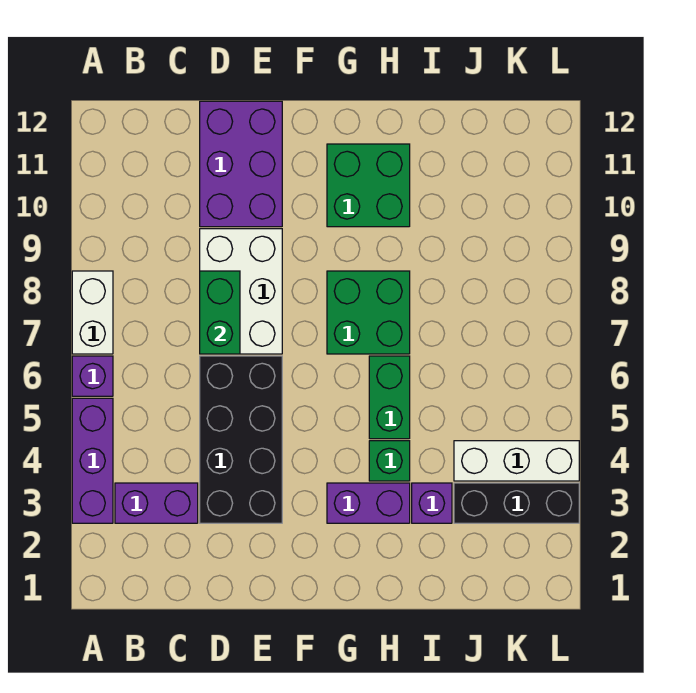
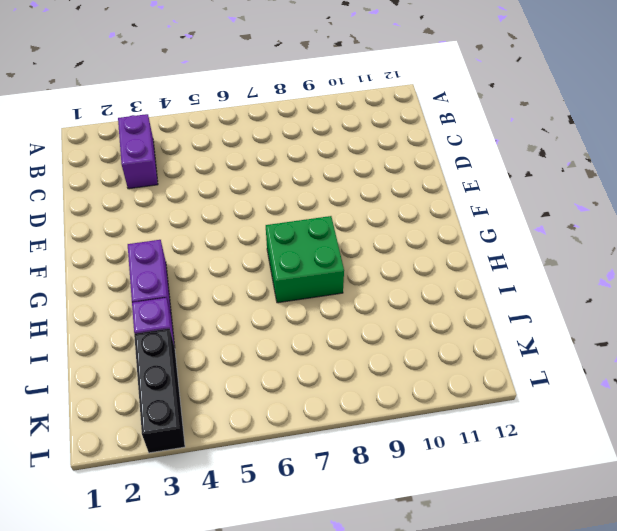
none -> purple brick A3:A5 level 1
none -> purple brick A6 level 1
none -> white brick A7:A8 level 1

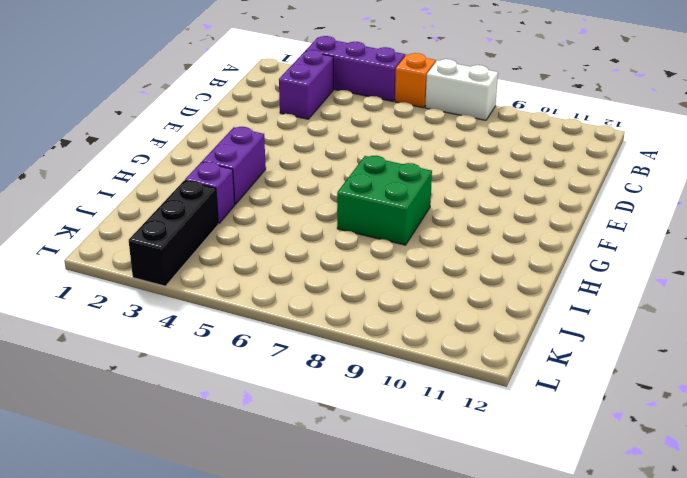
orange brick A6 level 1 -> purple brick A6 level 1
none -> black brick D3:E6 level 1
none -> white brick D7:E9 level 1
none -> purple brick D10:E12 level 1

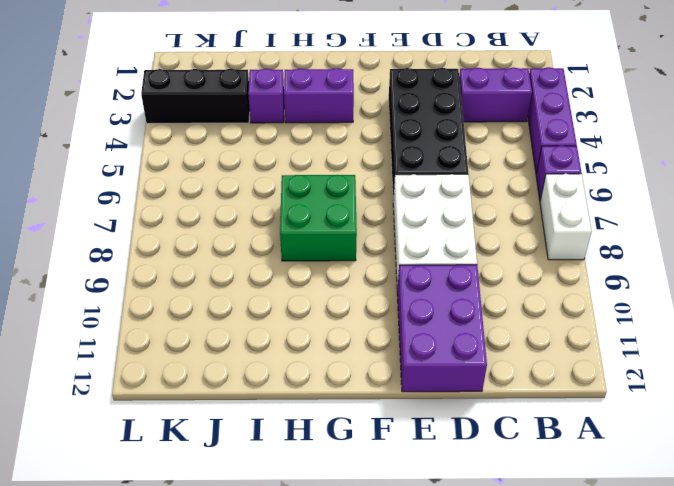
none -> green brick G10:H11 level 1
none -> green brick H4 level 1
none -> green brick H5:H6 level 1

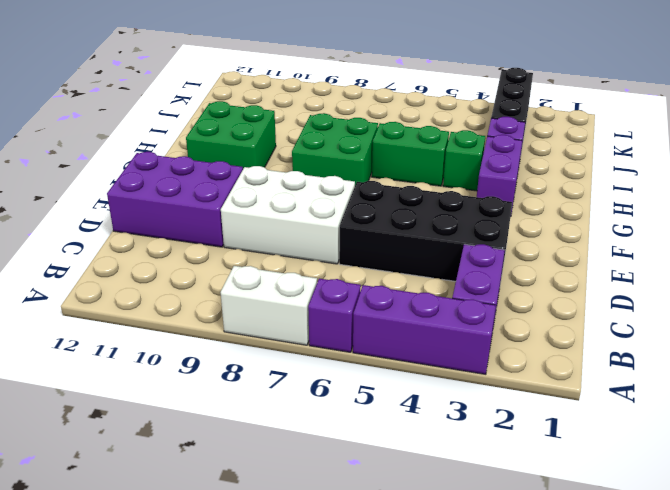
none -> white brick J4:L4 level 1
none -> green brick D7:D8 level 2

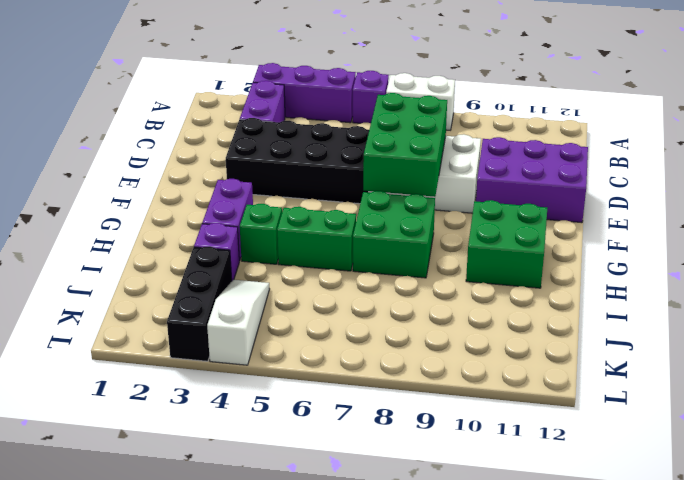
green brick D7:F8 level 2 -> green brick D7:D8 level 2
white slope J4:L4 level 1 top L -> white brick J4:L4 level 1

